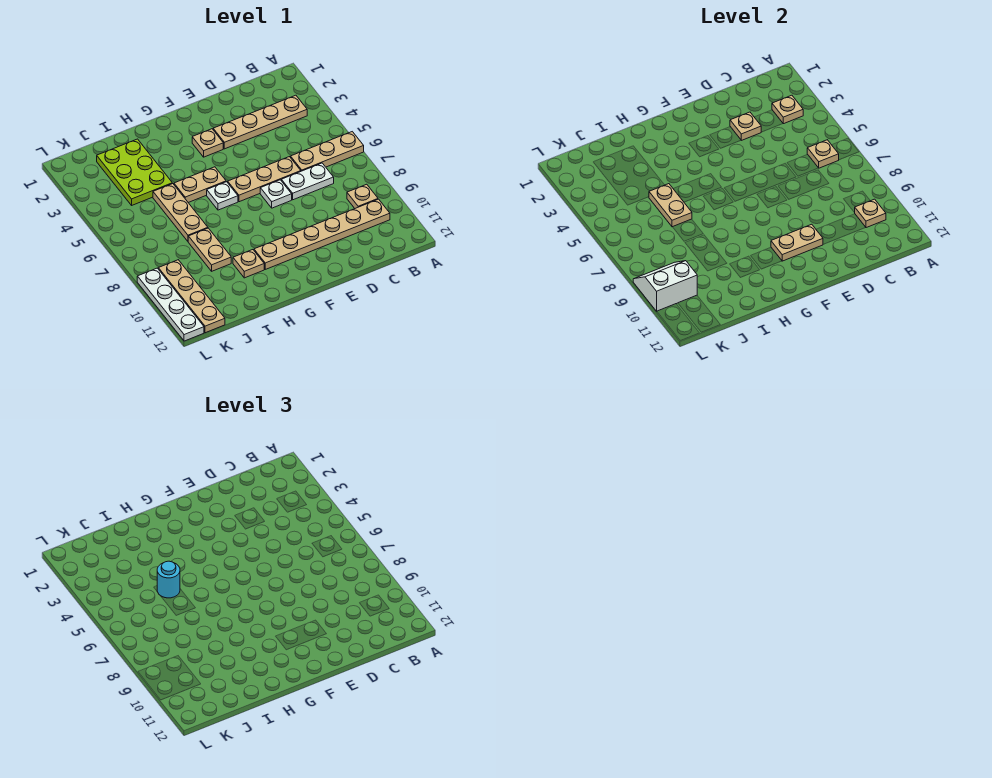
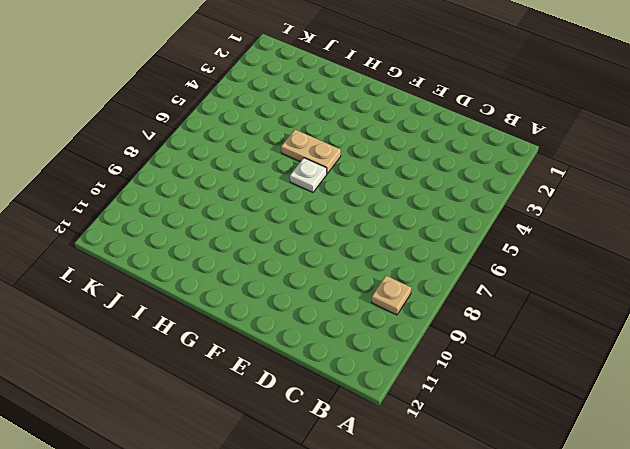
none -> tan plate A6:C6 level 1
none -> tan plate B3:E3 level 1
none -> tan plate B10:G10 level 1

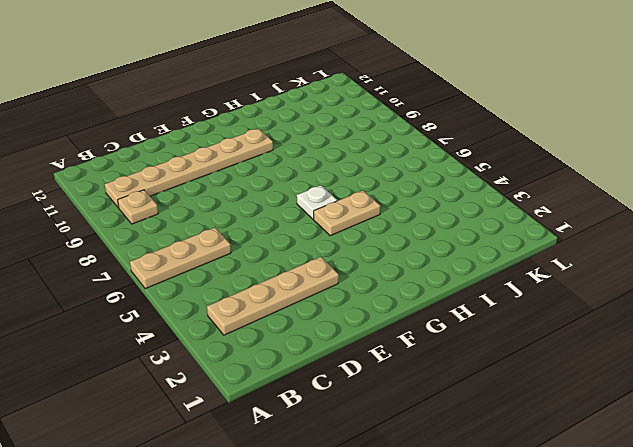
none -> white plate C7:D7 level 1
none -> tan plate D6:F6 level 1
none -> white plate E7 level 1

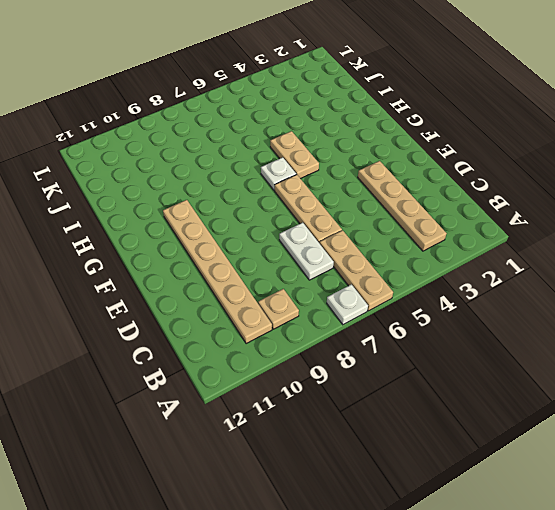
white plate A7 level 1 -> white plate E7 level 1
none -> tan plate F3 level 1
none -> tan plate H10 level 1
none -> lime plate I2:J4 level 1

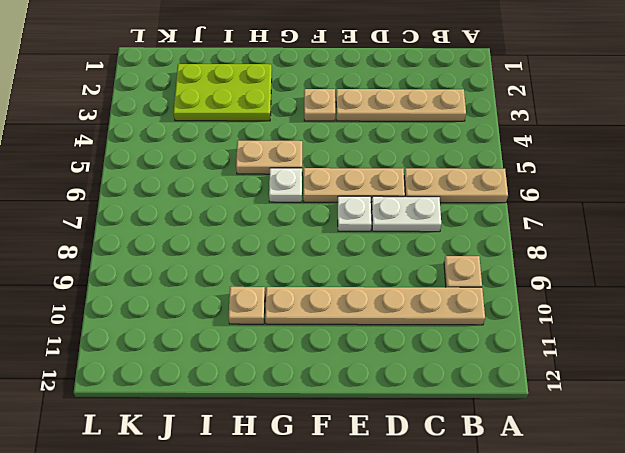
lime plate H2:J3 level 1 -> lime plate I2:J4 level 1
none -> tan plate I5:I7 level 1
none -> tan plate I8:I9 level 1
none -> tan plate K9:K12 level 1

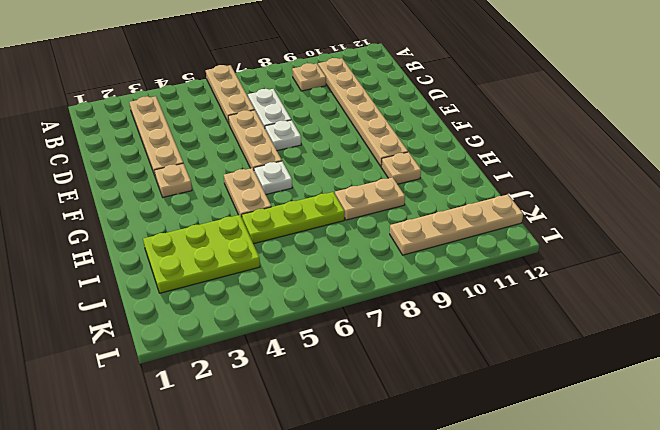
lime plate I5:I7 level 1 -> tan plate I5:I7 level 1
none -> white plate L9:L12 level 1
none -> tan plate B3 level 2
none -> tan plate B6 level 2

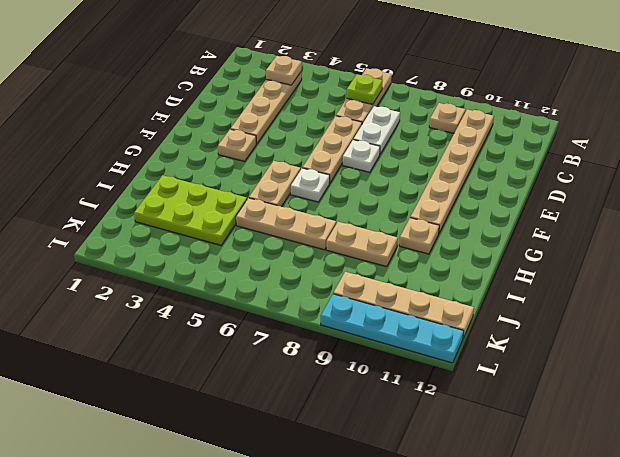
lime plate B6 level 2 -> tan plate B6 level 2
cyan plate L9:L12 level 1 -> white plate L9:L12 level 1
none -> tan plate B10 level 2
none -> tan plate D3 level 2
none -> tan plate E10:F10 level 2

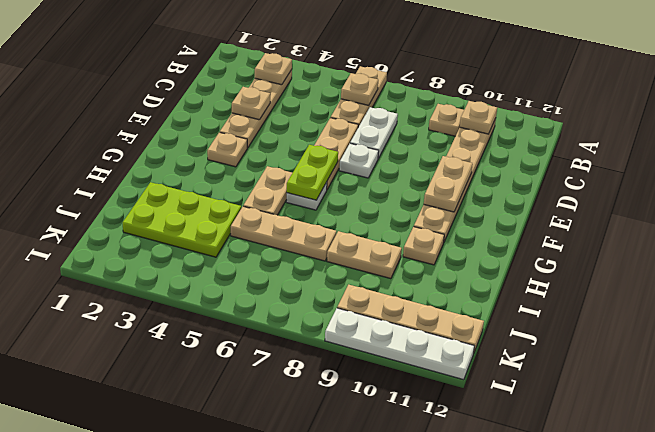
lime plate F6:G6 level 2 -> none
none -> tan plate I5:I6 level 2
none -> white slope K9:L10 level 2 top 10
none -> cyan round brick I5 level 3

